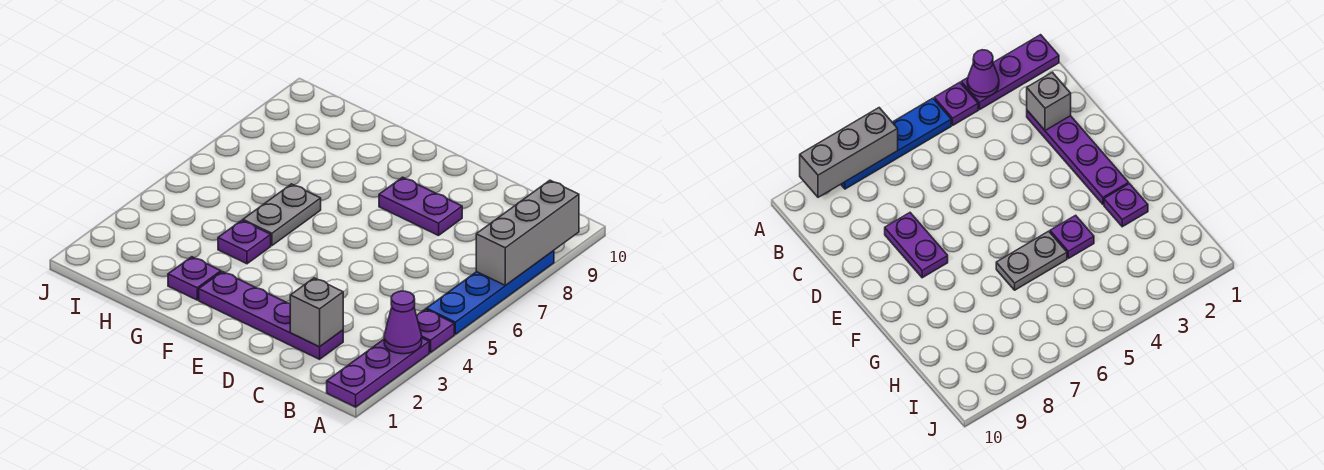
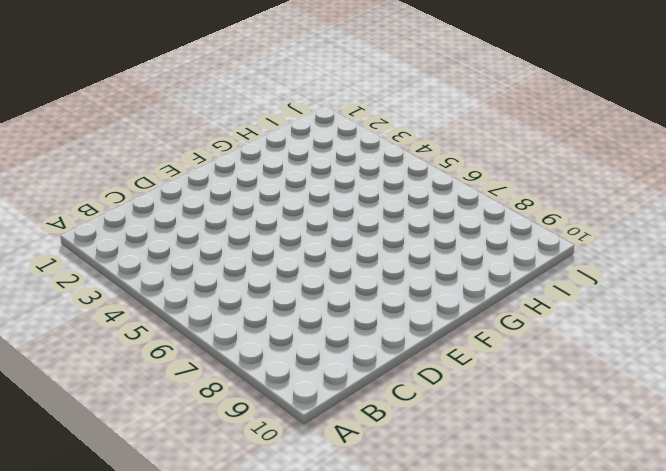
none -> purple plate A1:A3 level 1
none -> purple plate A4 level 1

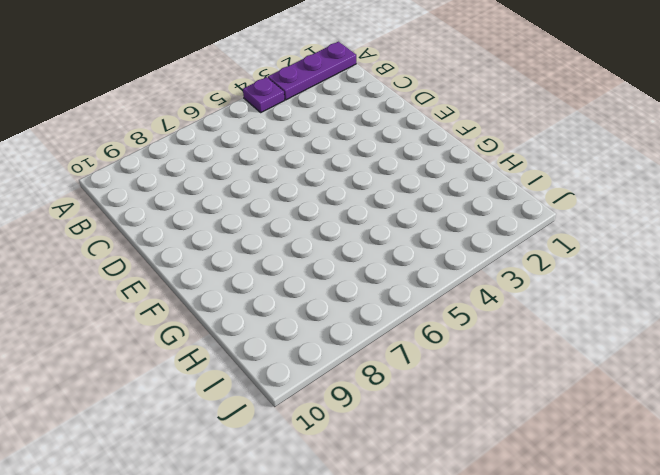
none -> blue plate A5:A8 level 1
none -> purple plate C2:F2 level 1

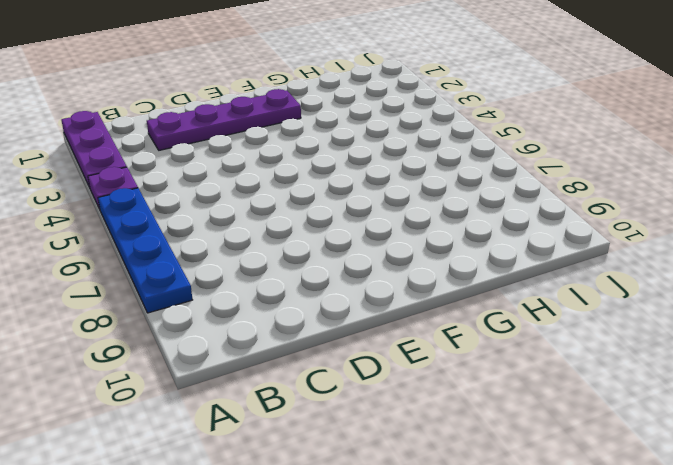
none -> purple plate D8:E8 level 1
none -> purple plate G2 level 1

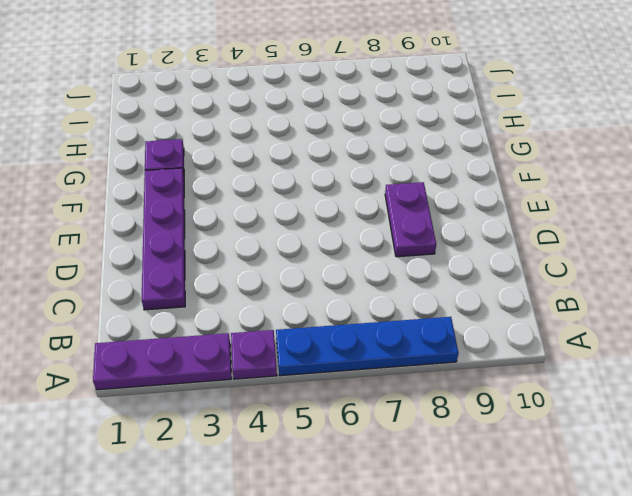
none -> purple plate G4 level 1
none -> grey plate G5:G6 level 1

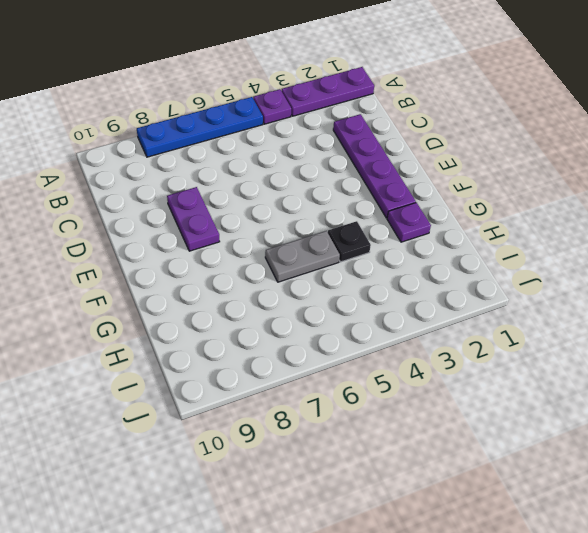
black plate G4 level 1 -> purple plate G4 level 1
none -> purple cone A3 level 2
none -> grey brick A7:A9 level 2

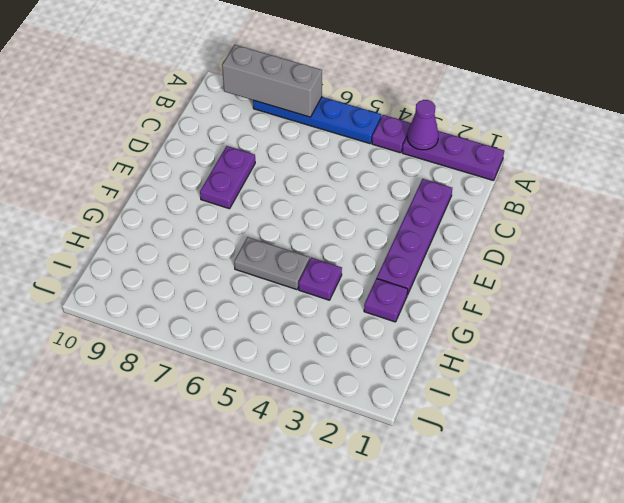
none -> grey brick C2 level 2

